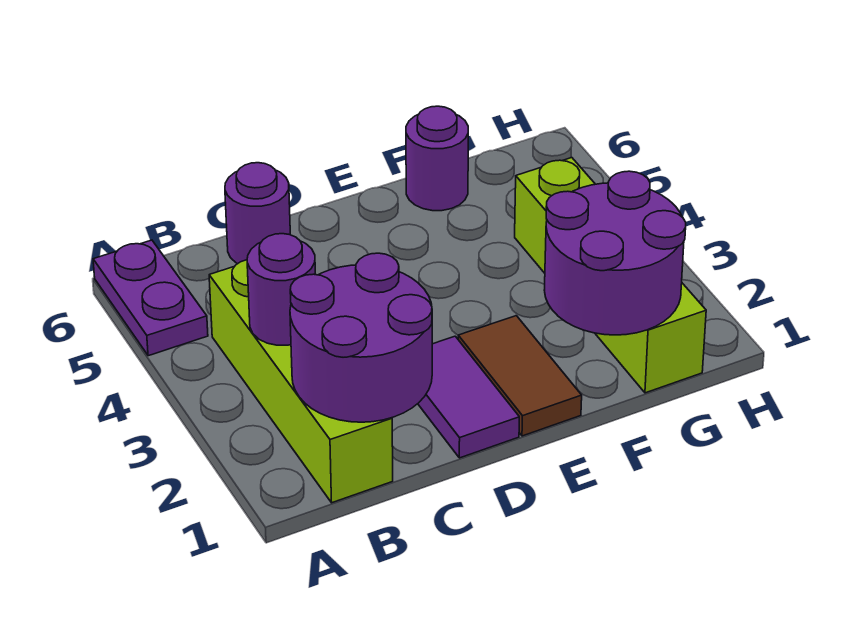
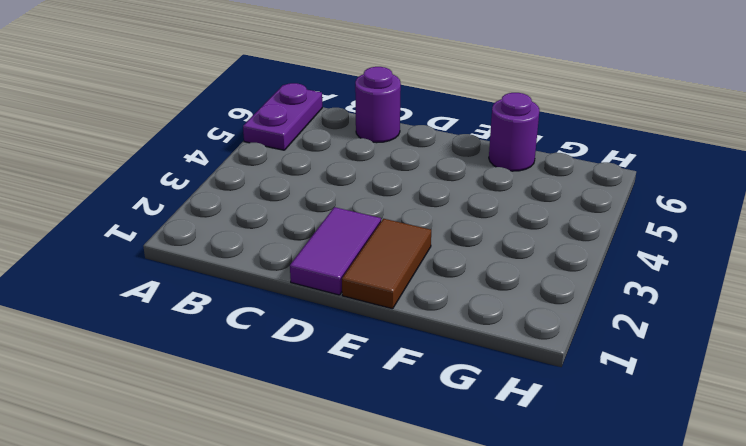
none -> lime brick B1:B4 level 1
none -> lime brick G1:G4 level 1

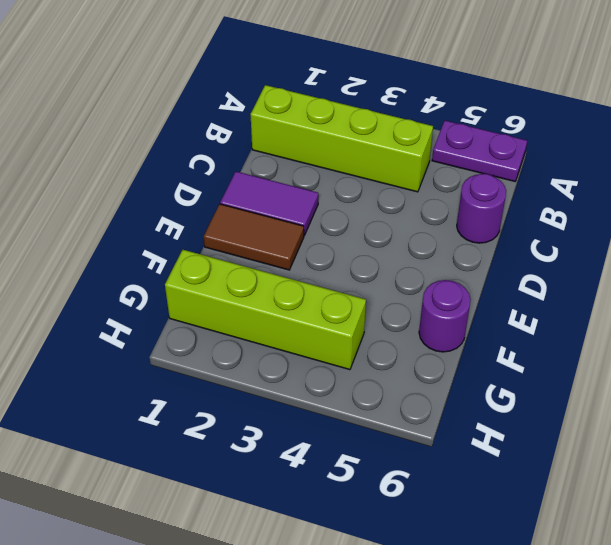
none -> purple round brick B1:C2 level 2
none -> purple round brick B3 level 2

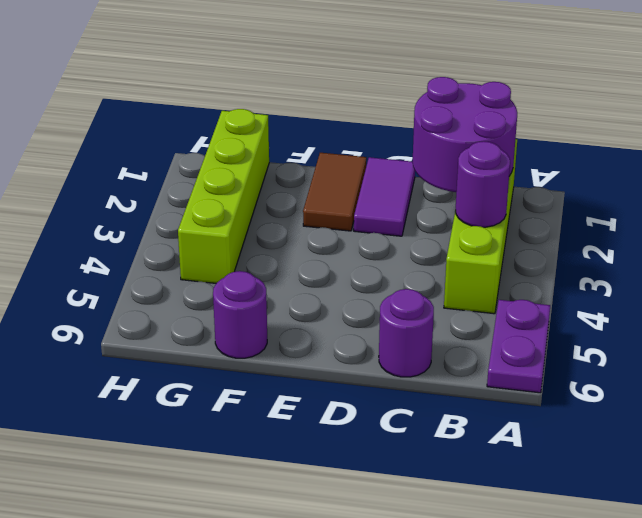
none -> purple round brick F1:G2 level 2

